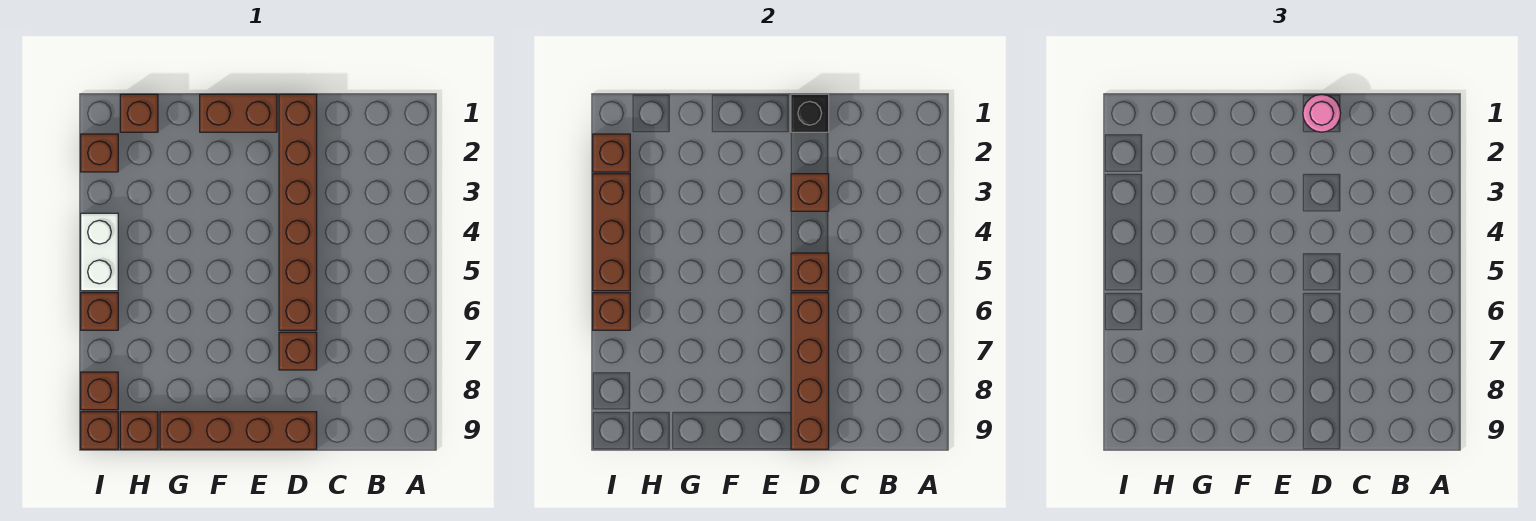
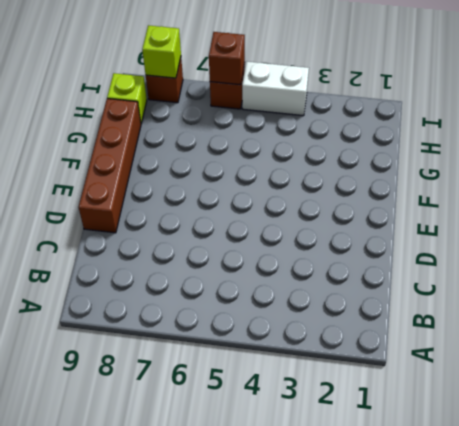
lime brick H9 level 1 -> brown brick H9 level 1
lime brick I8 level 2 -> none
none -> brown brick D1:D6 level 1
none -> brown brick D7 level 1
none -> brown brick E1:F1 level 1

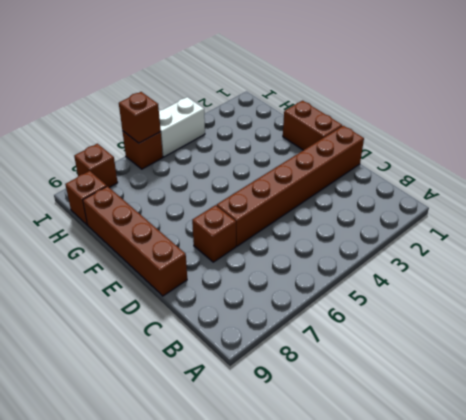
none -> brown brick H1 level 1
none -> brown brick I2 level 1
none -> brown brick I9 level 1

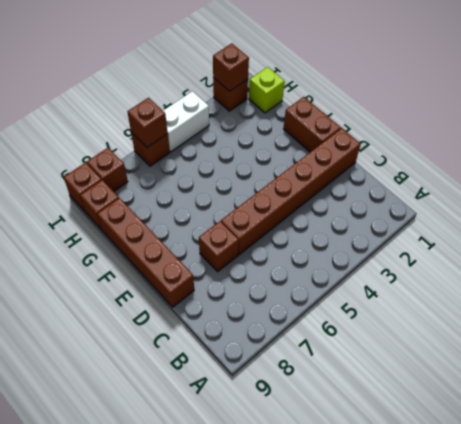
lime brick H1 level 1 -> brown brick H1 level 1
none -> black brick D1 level 2
none -> brown brick D3 level 2
none -> brown brick D5 level 2

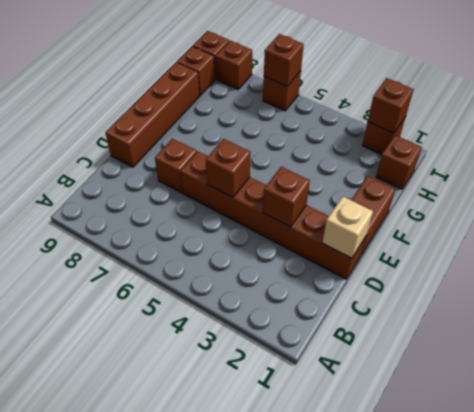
tan brick D1 level 2 -> black brick D1 level 2
none -> white brick I4:I5 level 1
none -> brown brick D6:D9 level 2
none -> brown brick I3:I5 level 2

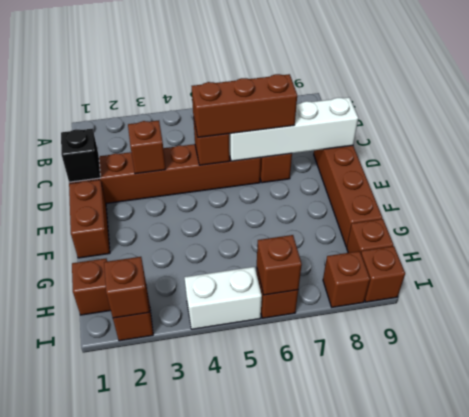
brown brick D5:D7 level 3 -> brown brick I3:I5 level 2
white brick D6:D9 level 2 -> brown brick D6:D9 level 2
none -> pink round brick D1 level 3

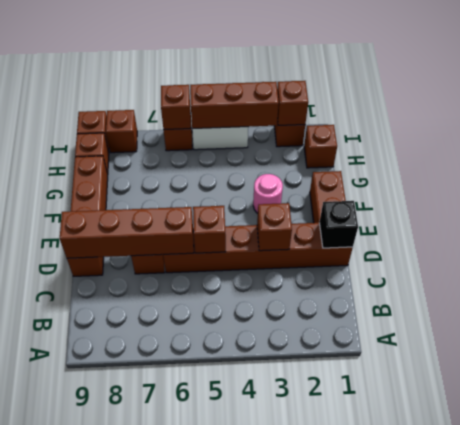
pink round brick F3 level 1 -> pink round brick D1 level 3

